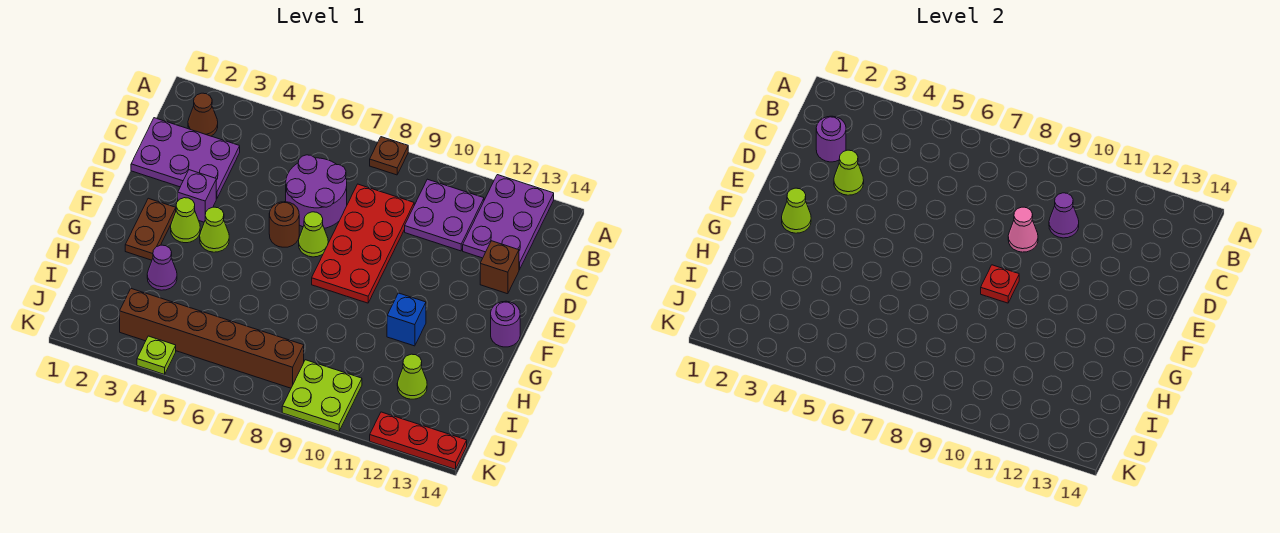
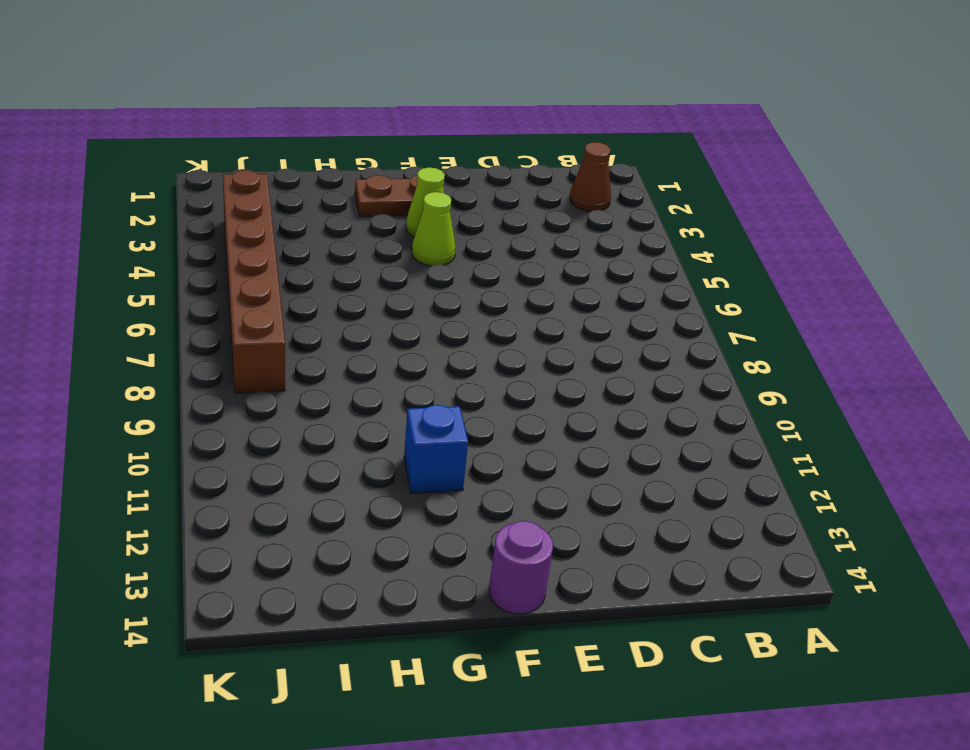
none -> brown plate A8 level 1
none -> purple plate A12:C13 level 1
none -> purple plate B10:C11 level 1

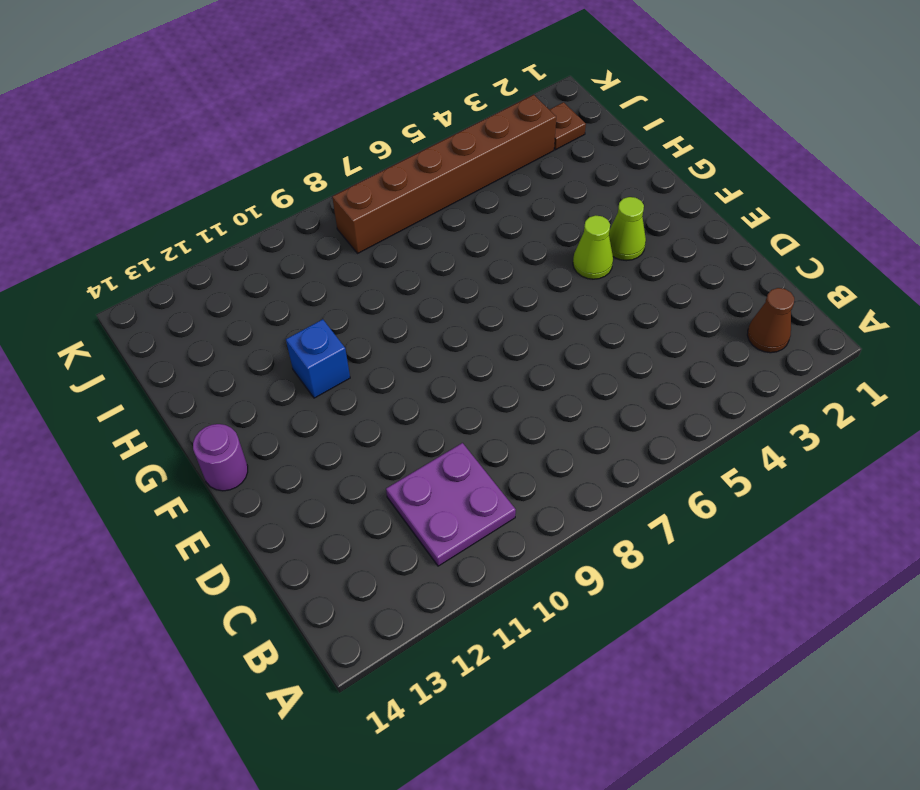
brown plate J2 level 1 -> brown plate A8 level 1
none -> purple plate A12:C13 level 1
none -> purple plate C1:D3 level 1
none -> purple round brick C6:D7 level 1

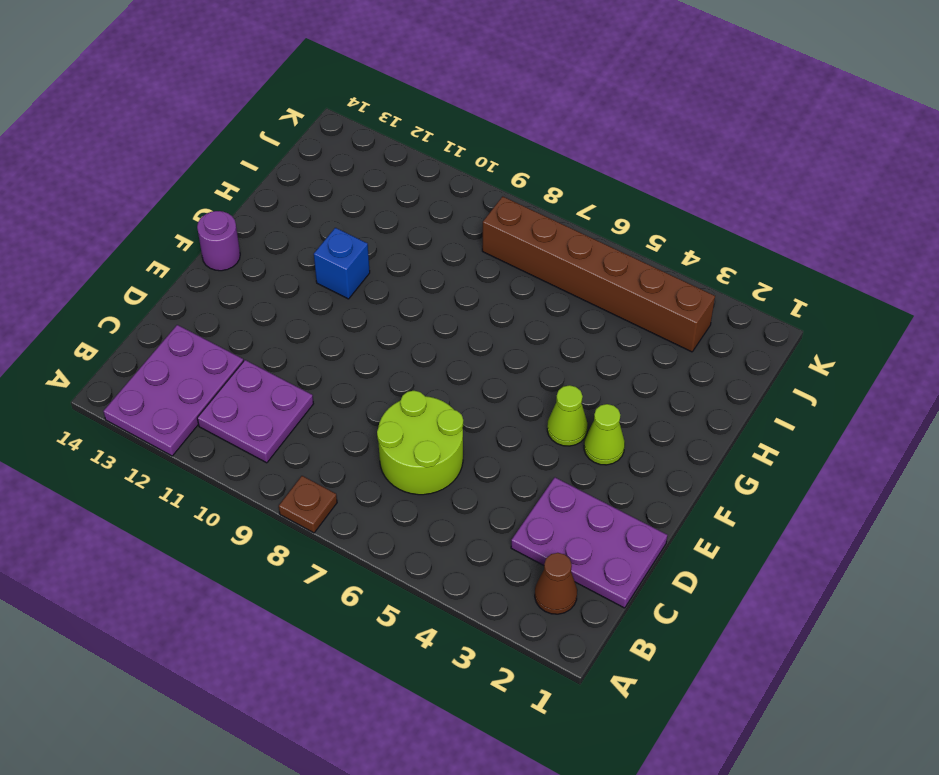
lime round brick C6:D7 level 1 -> purple round brick C6:D7 level 1
none -> red plate C8:F9 level 1
none -> brown brick D13 level 1
none -> purple brick E3 level 1

